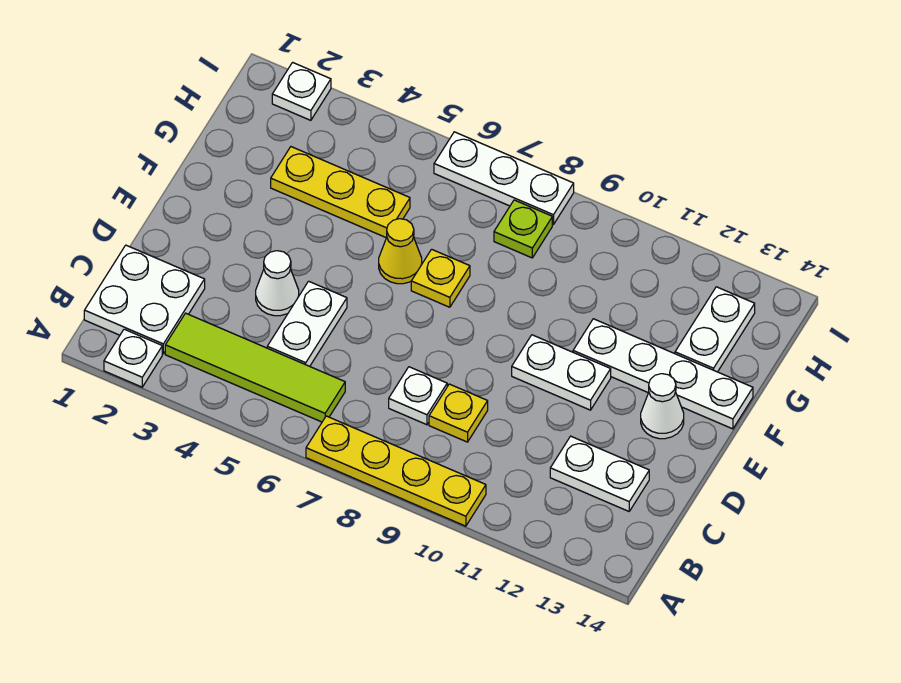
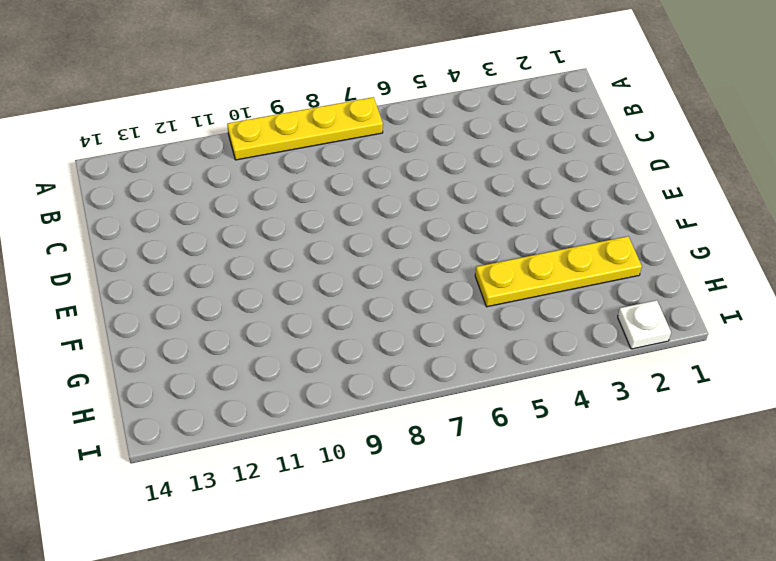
yellow plate G2:G5 level 1 -> yellow plate G3:G5 level 1
none -> white plate A2 level 1
none -> white plate B1:C2 level 1
none -> lime tile B3:B6 level 1

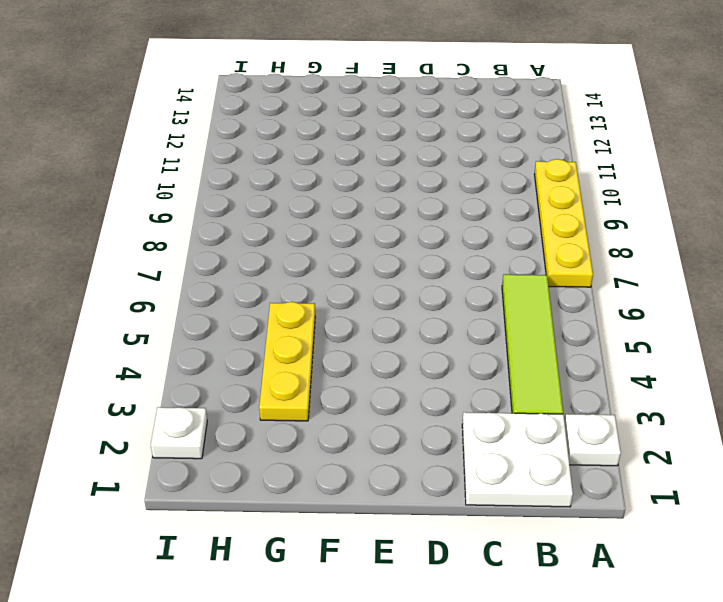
none -> white plate C5:D5 level 1
none -> white plate C8 level 1
none -> yellow plate C9 level 1

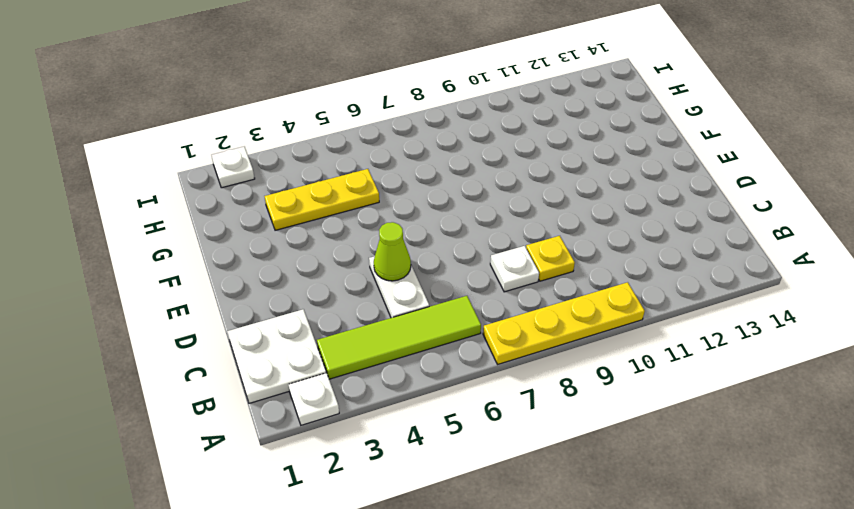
lime cone D5 level 2 -> none
none -> white plate C12:C13 level 1
none -> white cone D4 level 1
none -> white plate E10:E11 level 1

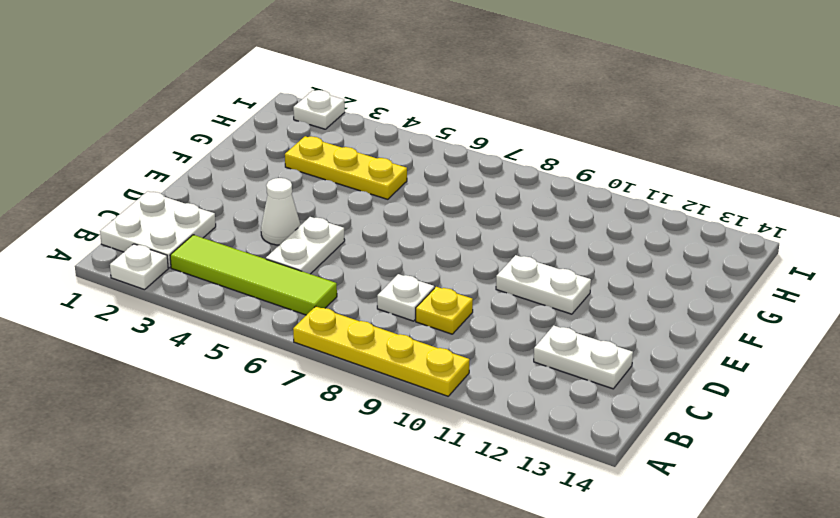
none -> white cone E13 level 1
none -> yellow cone F6 level 1
none -> yellow plate F7 level 1

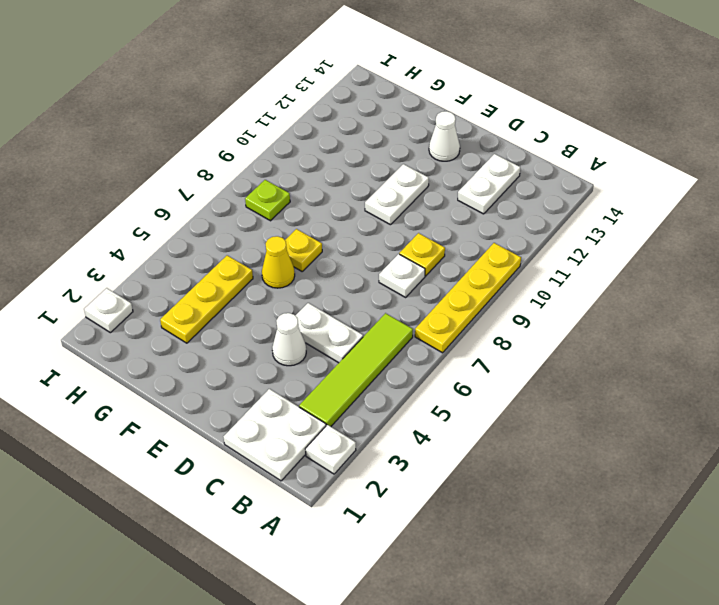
none -> white plate F11:F14 level 1
none -> white plate G13:H13 level 1
none -> white plate I6:I8 level 1

